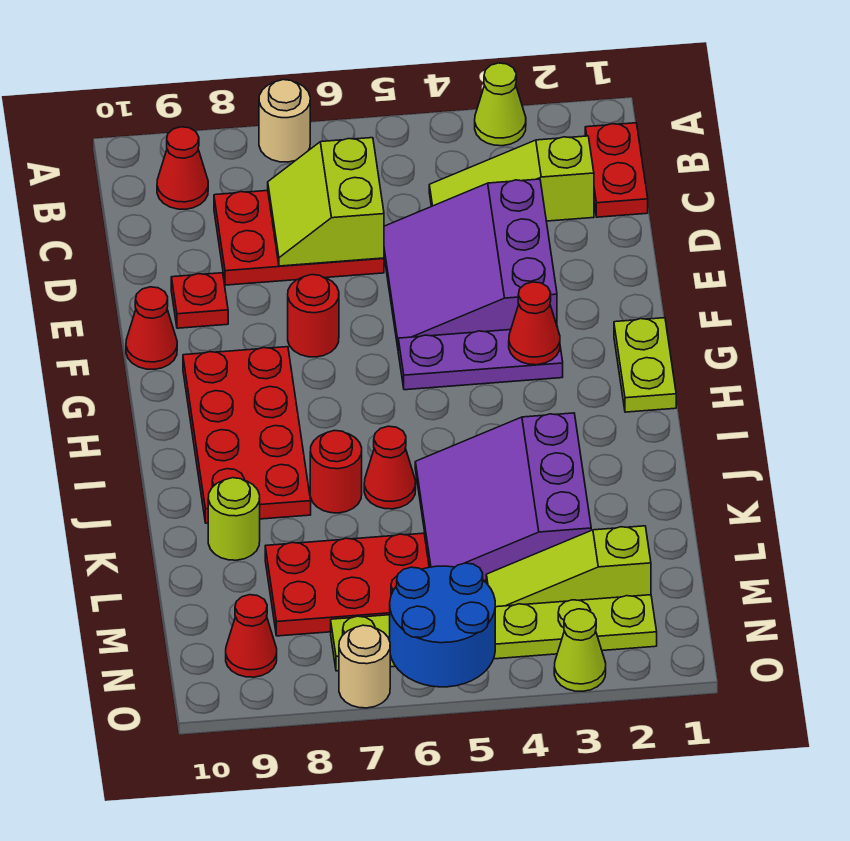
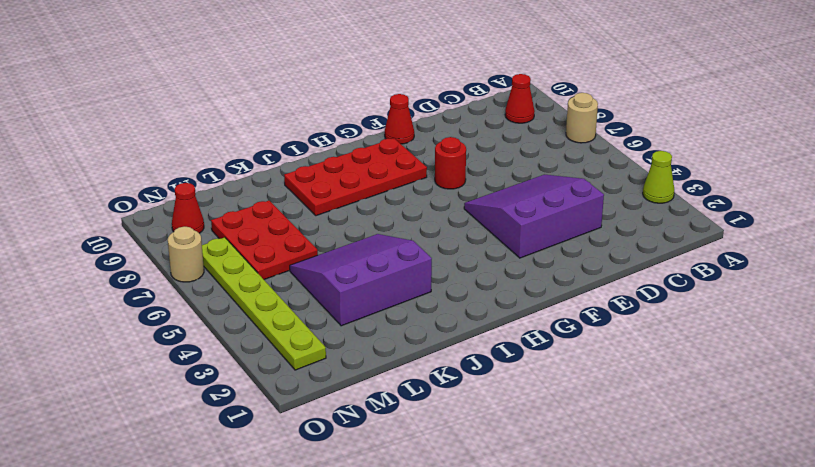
none -> red plate B1:C1 level 1
none -> lime slope C2:C4 level 1 top 2
none -> red plate C6:D8 level 1

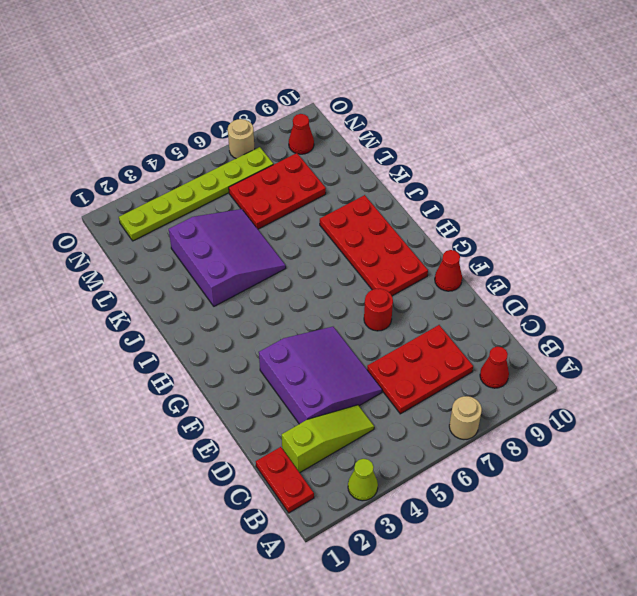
none -> red plate E9 level 1
none -> lime plate G1:H1 level 1
none -> purple plate G3:G5 level 1

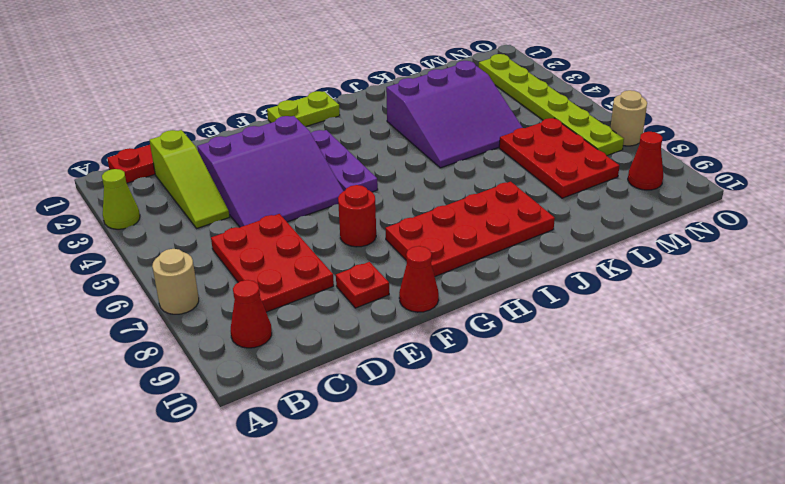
none -> red cone J6 level 1
none -> red round brick J7 level 1
none -> lime round brick K9 level 1

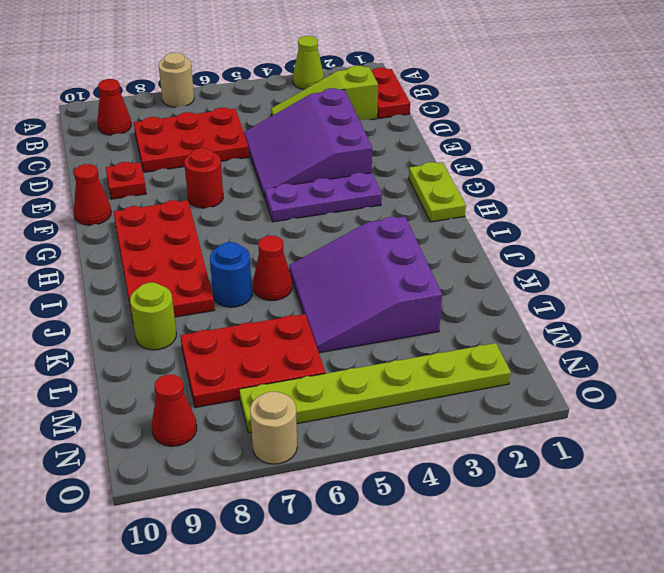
blue round brick J7 level 1 -> red round brick J7 level 1
none -> lime slope M2:M4 level 1 top 2
none -> lime cone O3 level 1
none -> lime slope C6:D7 level 2 top 6

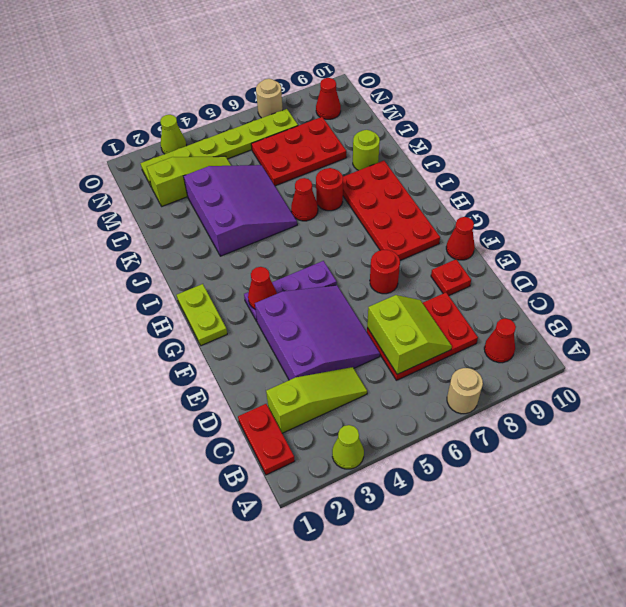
none -> blue round brick N5:O6 level 2

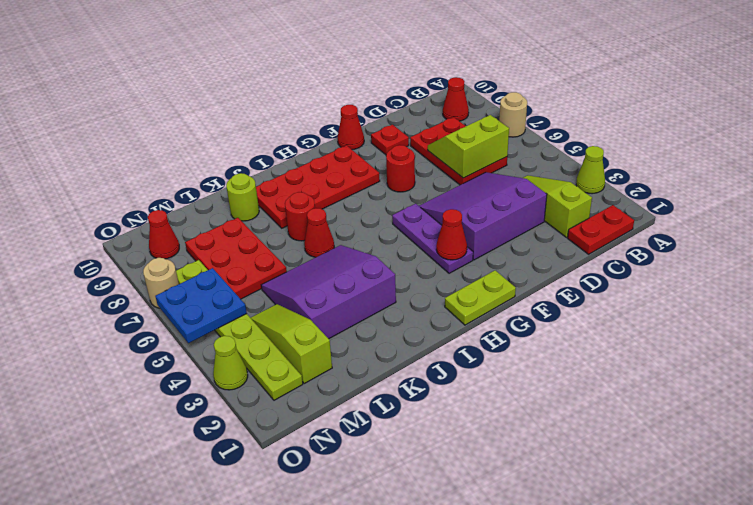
blue plate N5:O6 level 2 -> blue round brick N5:O6 level 2

